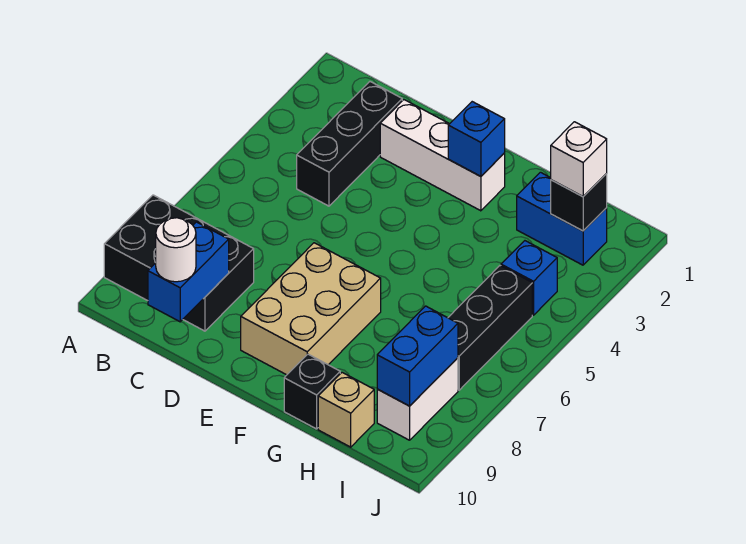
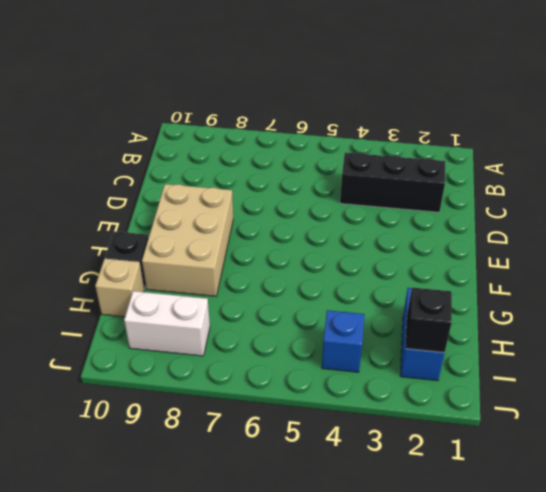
tan brick E8:G9 level 1 -> tan brick E7:F9 level 1
none -> black brick A8:C9 level 1
none -> white brick D2:F2 level 1
none -> black brick I5:I7 level 1

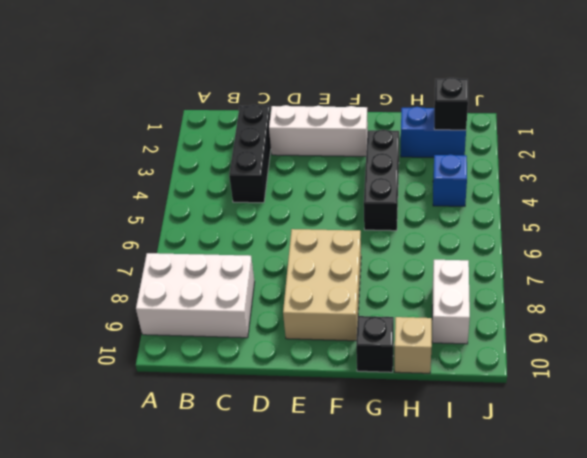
white brick A8:C9 level 1 -> black brick A8:C9 level 1
black brick G3:G5 level 1 -> black brick I5:I7 level 1
none -> blue brick C9:C10 level 2
none -> blue brick F2 level 2
none -> blue brick I8:I9 level 2

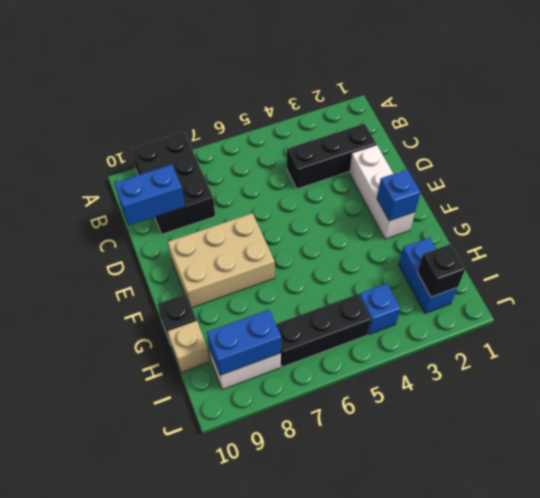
none -> white round brick C10 level 3
none -> white brick I2 level 3

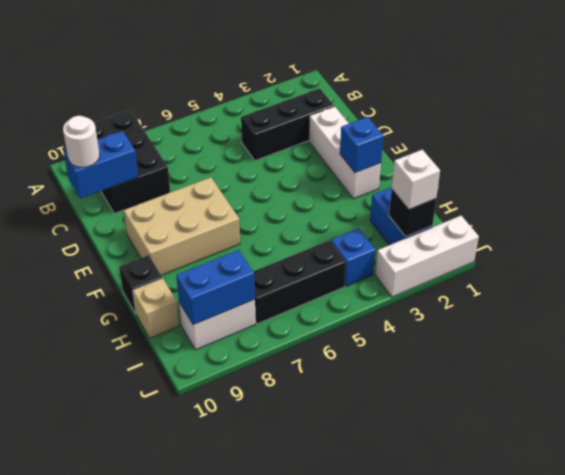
white brick J1:J3 level 1 -> none

